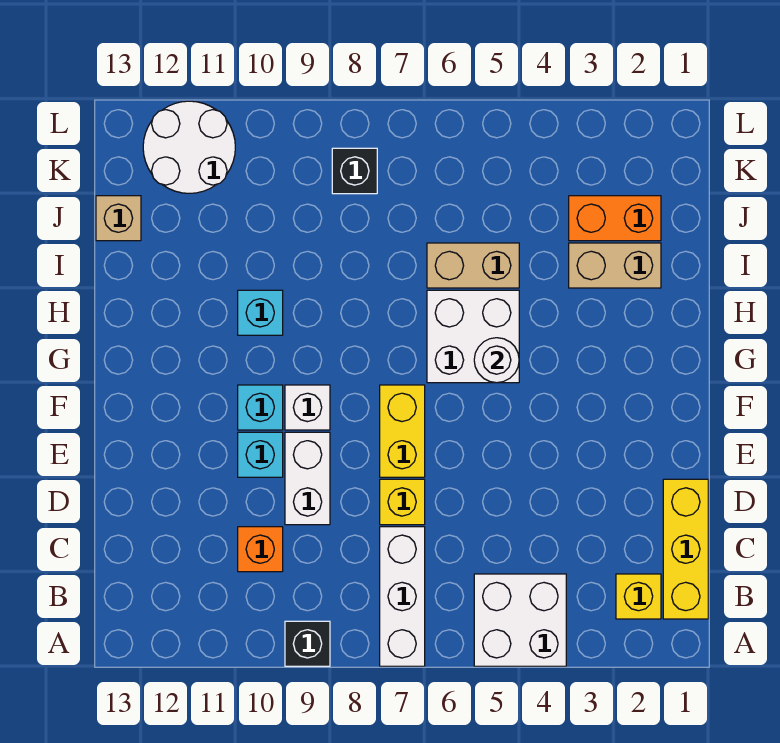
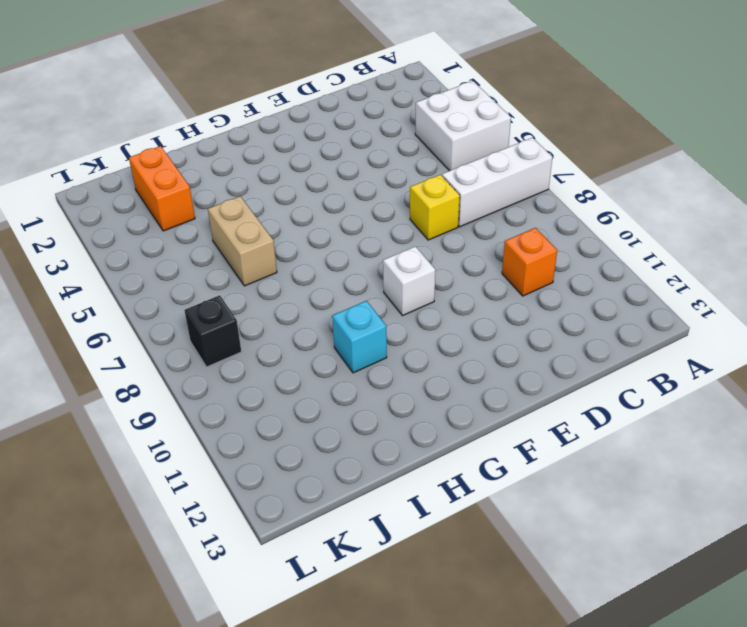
none -> black brick A9 level 1
none -> yellow brick B1:D1 level 1
none -> yellow brick B2 level 1

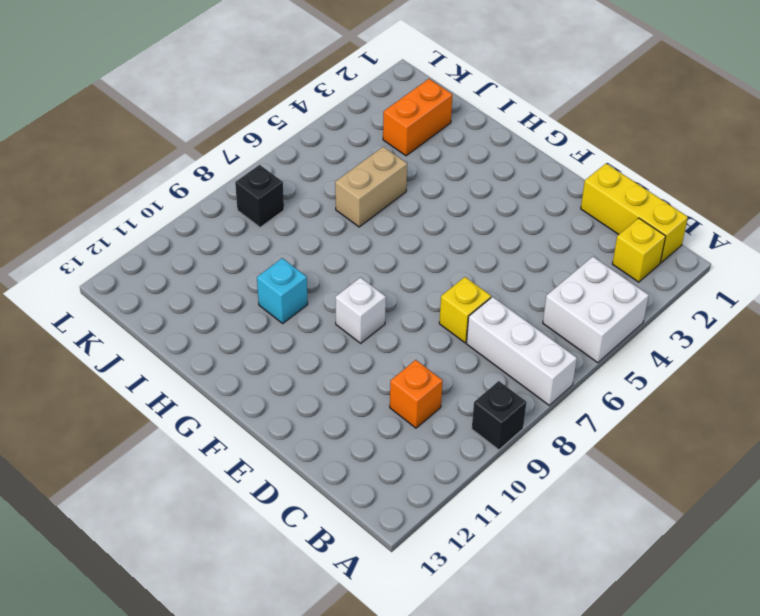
none -> white brick D9:E9 level 1
none -> yellow brick E7:F7 level 1
none -> cyan brick E10 level 1

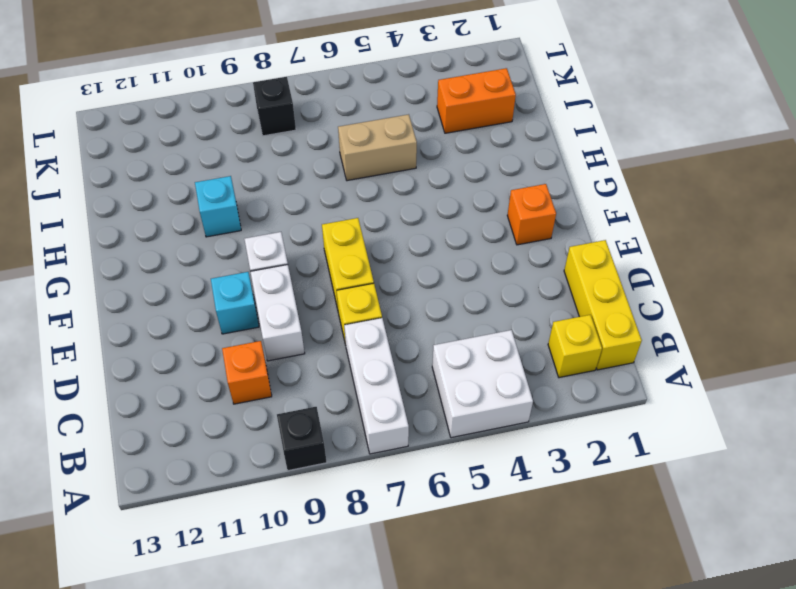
orange brick F2 level 1 -> none
none -> cyan brick F10 level 1
none -> white brick G5:H6 level 1
none -> tan brick I2:I3 level 1

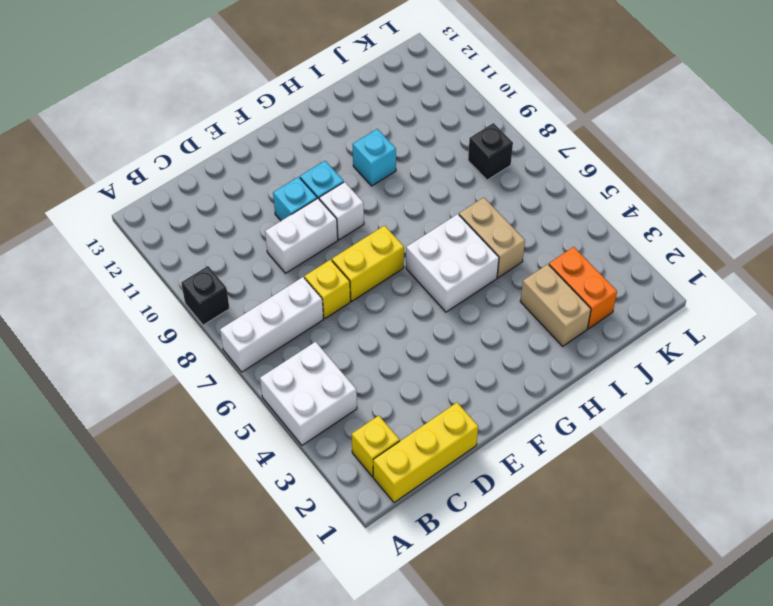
none -> orange brick C10 level 1
none -> tan brick J13 level 1
none -> white round brick K11:L12 level 1

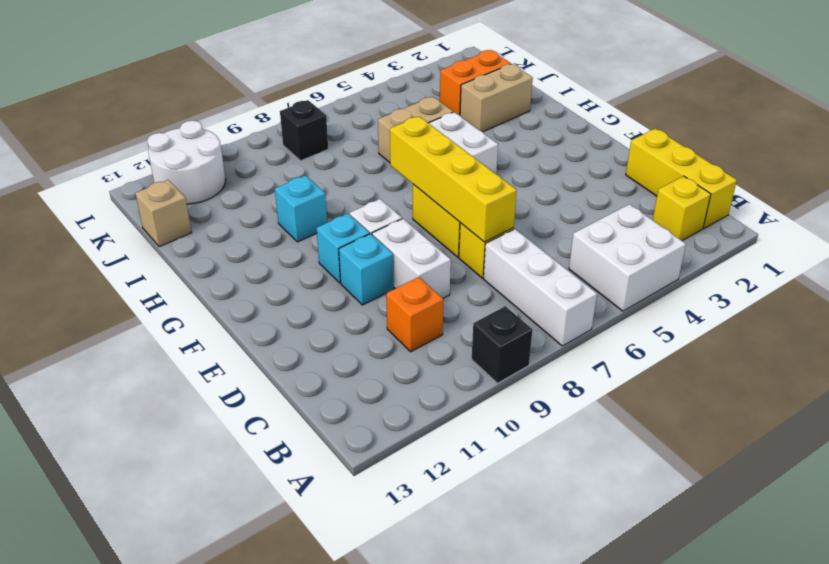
yellow brick D7:G7 level 2 -> none
none -> white round brick G5 level 2

